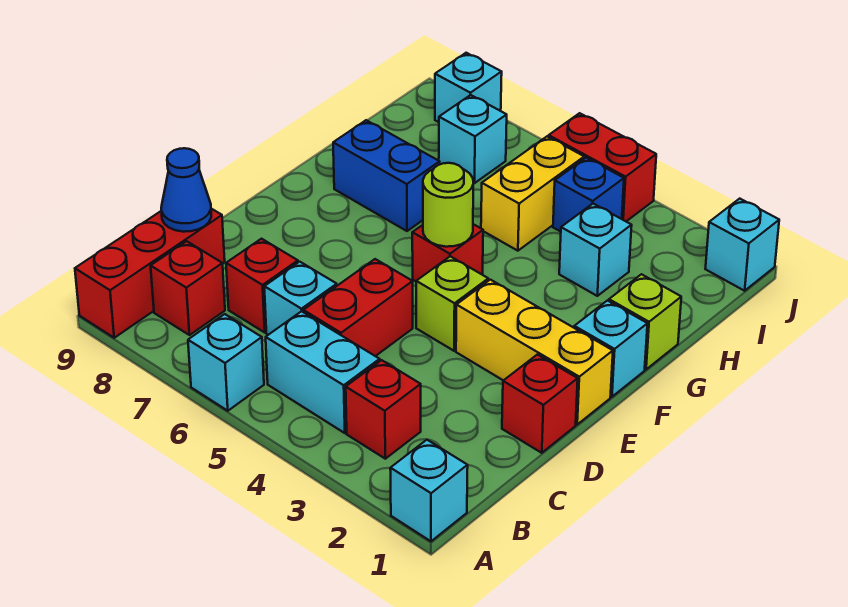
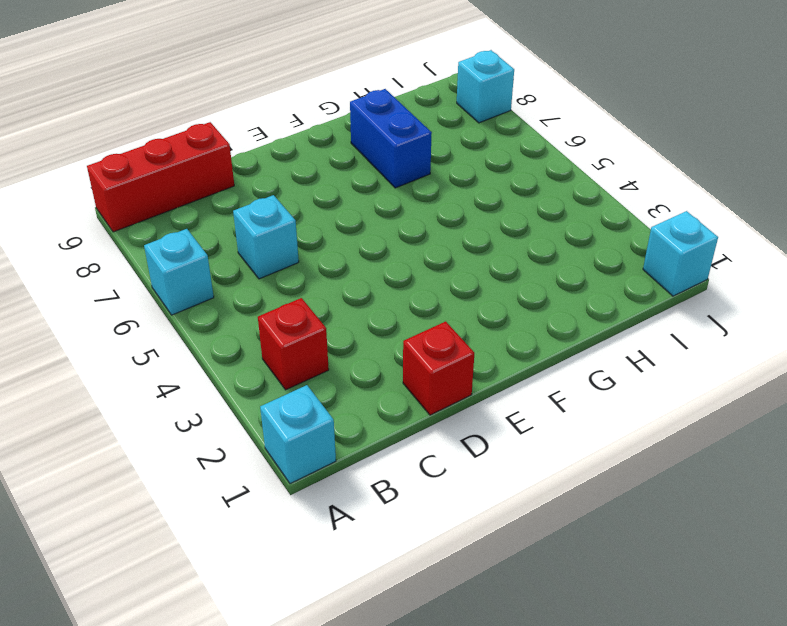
none -> cyan brick B4:B5 level 1
none -> red brick B8 level 1
none -> red brick C5:D5 level 1

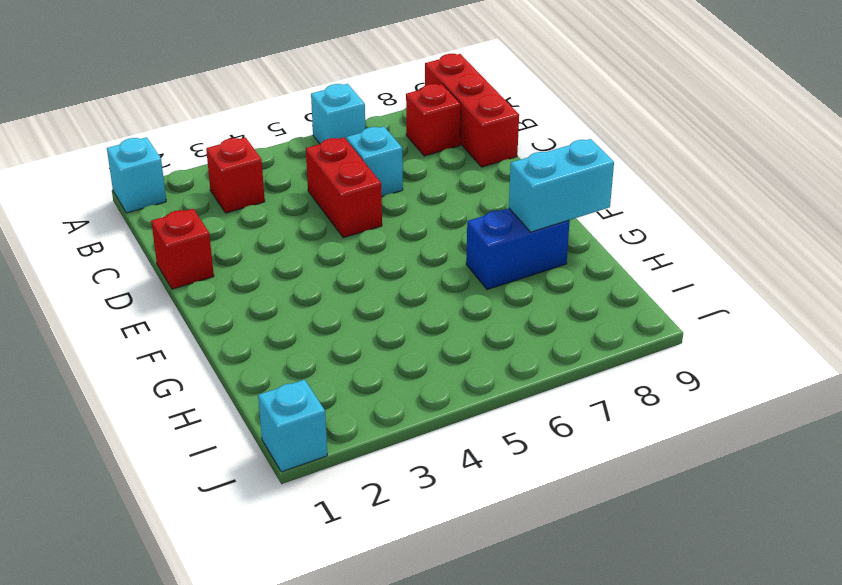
cyan brick G8:G9 level 2 -> cyan brick B4:B5 level 1
none -> red brick C7 level 1
none -> yellow brick E1:E3 level 1
none -> lime brick E4 level 1

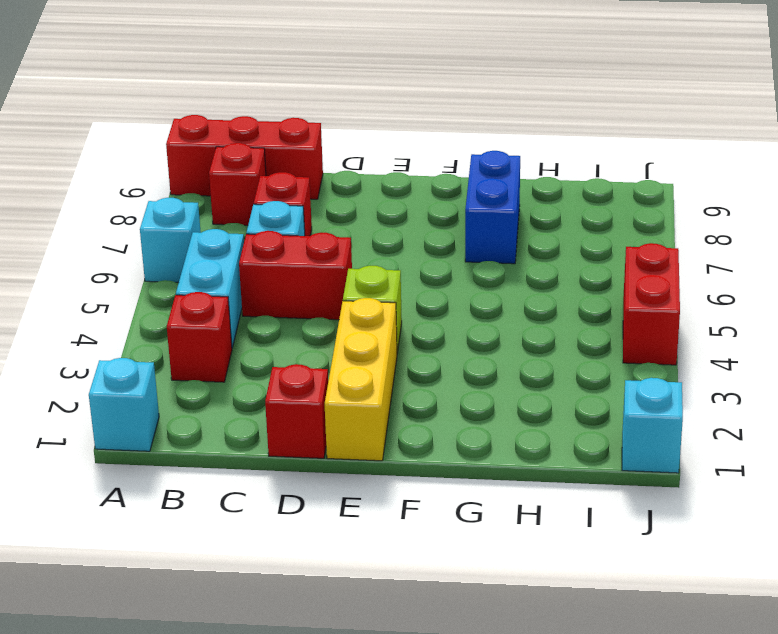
none -> cyan brick F1 level 1
none -> red brick F5 level 1
none -> lime brick G1 level 1

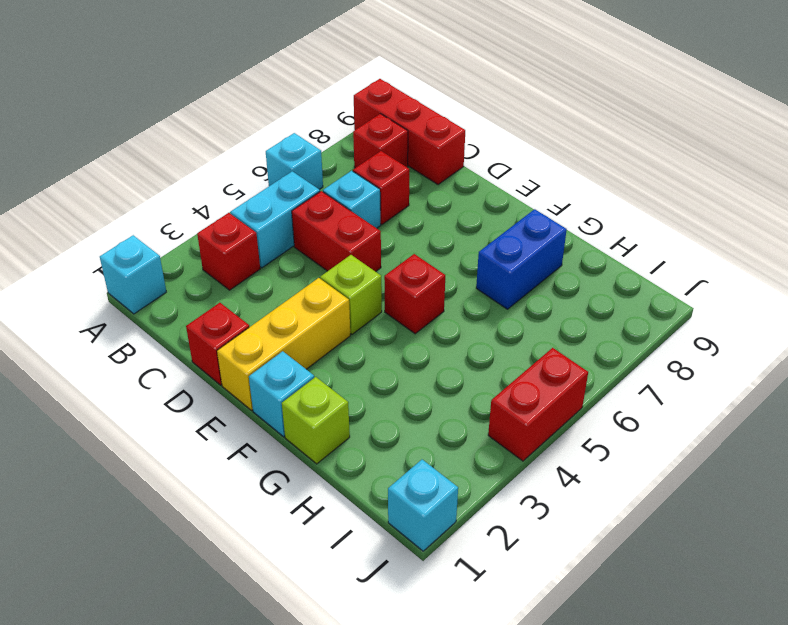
none -> cyan brick H3 level 1
none -> yellow brick H5:I5 level 1
none -> blue brick I4 level 1

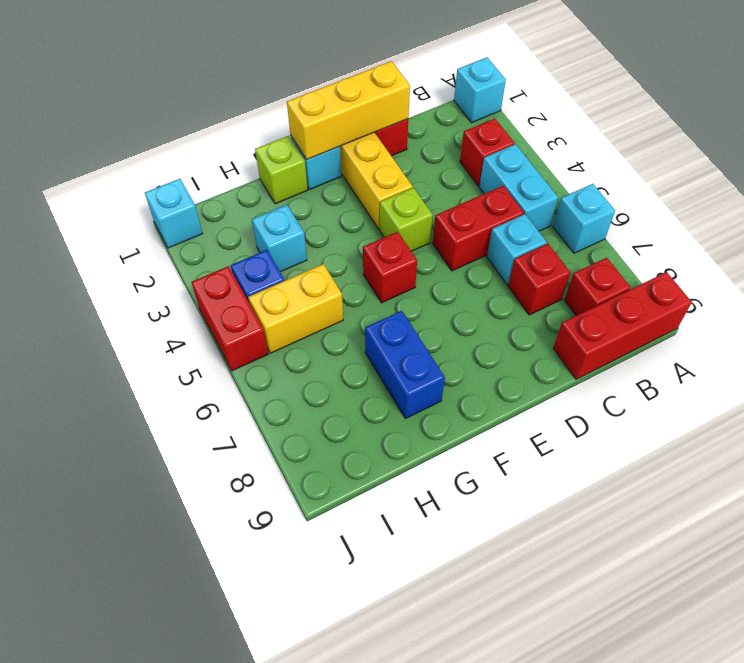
yellow brick D1:F1 level 2 -> none
none -> cyan brick I7 level 1
none -> cyan brick J8 level 1
none -> blue cone C9 level 2

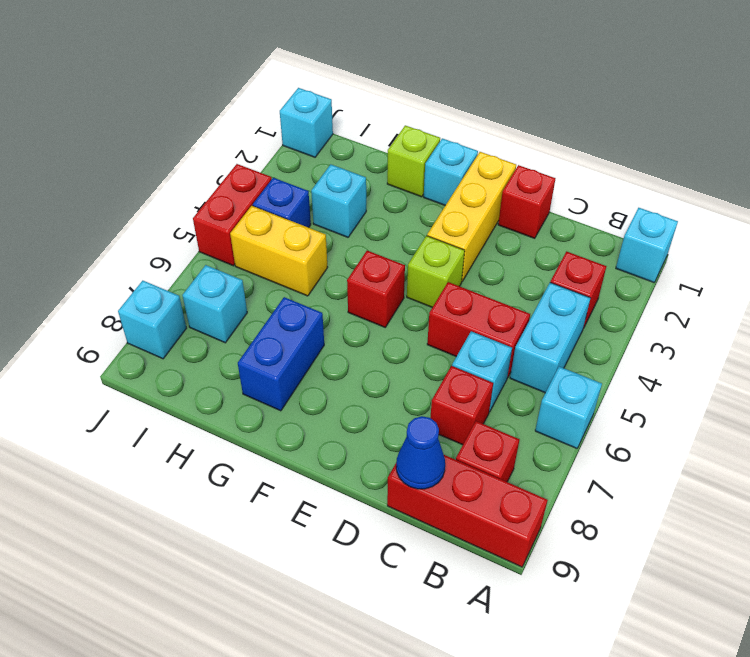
none -> lime round brick F5 level 2

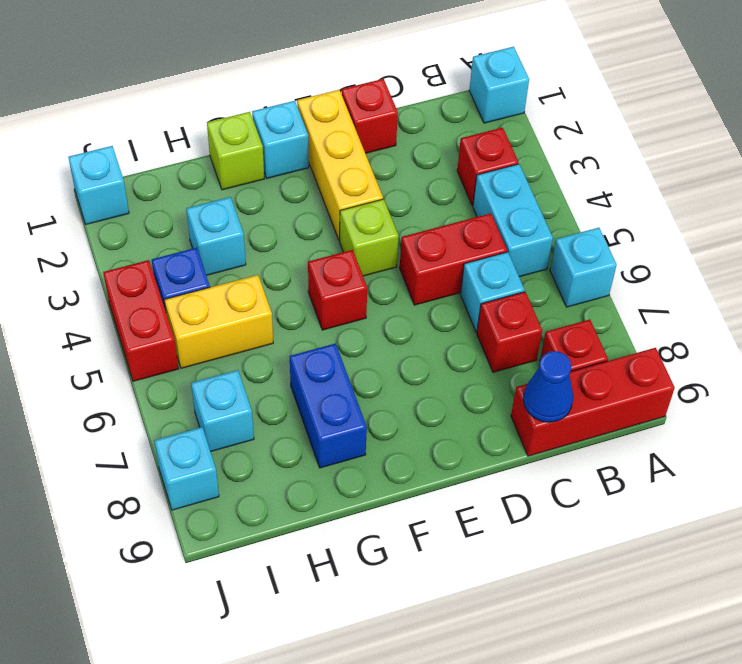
none -> lime round brick F5 level 2

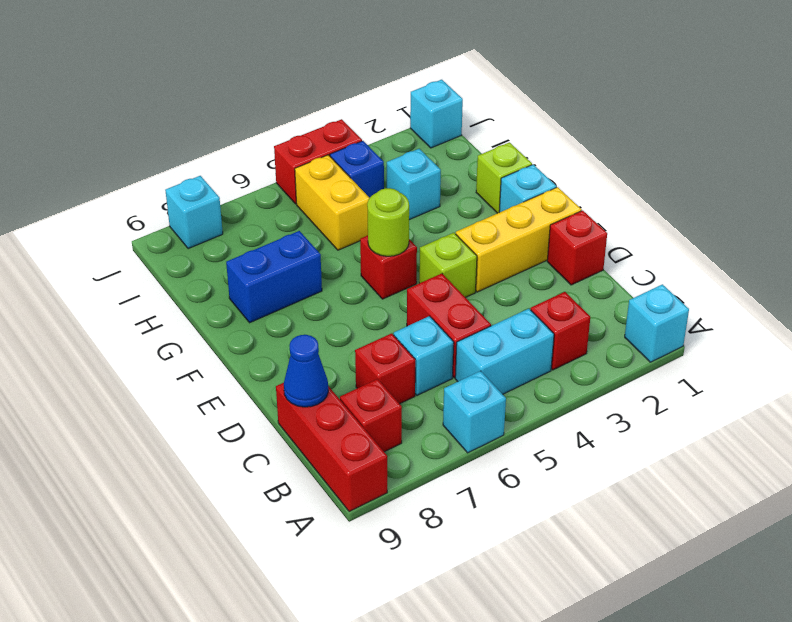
none -> cyan brick I7 level 1

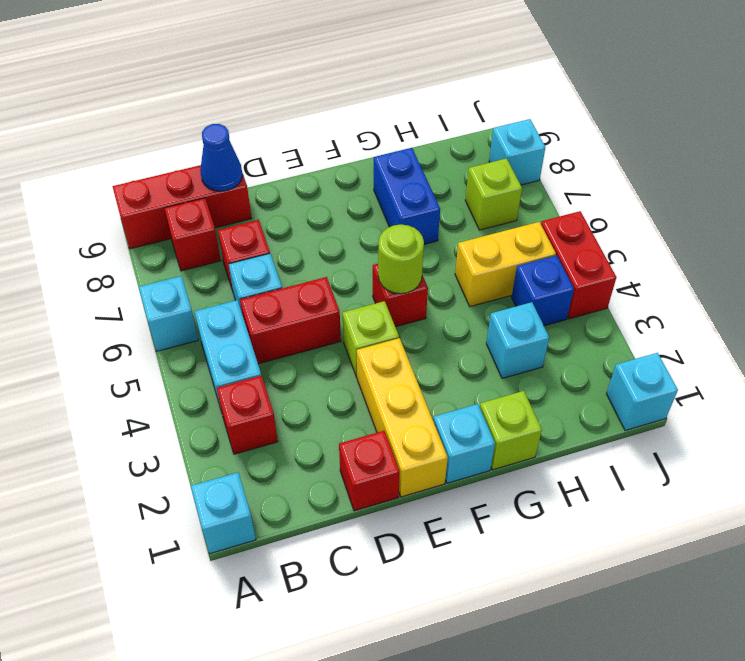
lime brick I7 level 1 -> cyan brick I7 level 1

